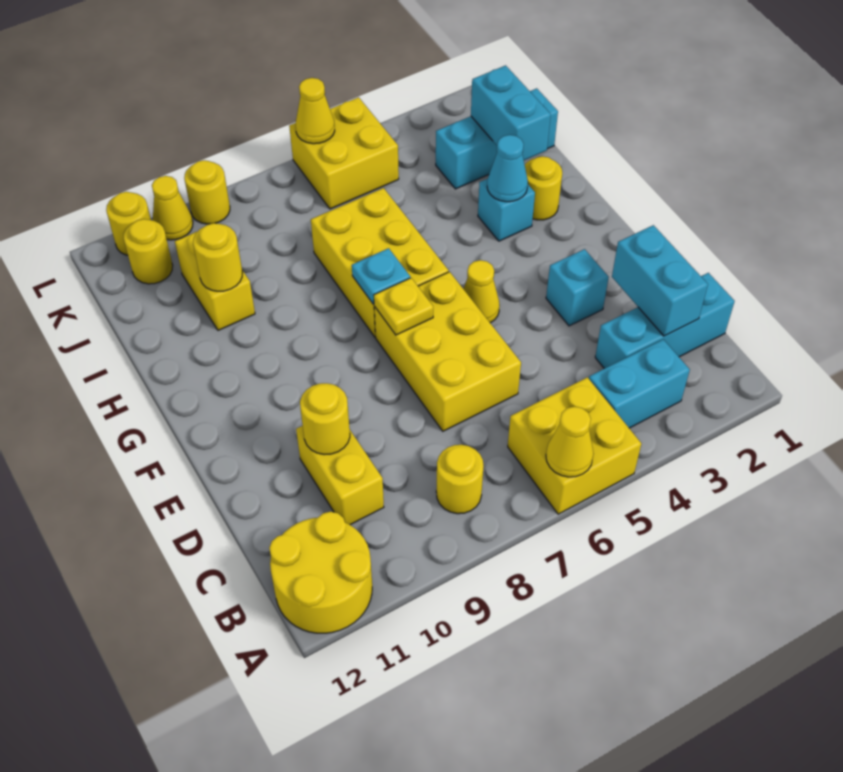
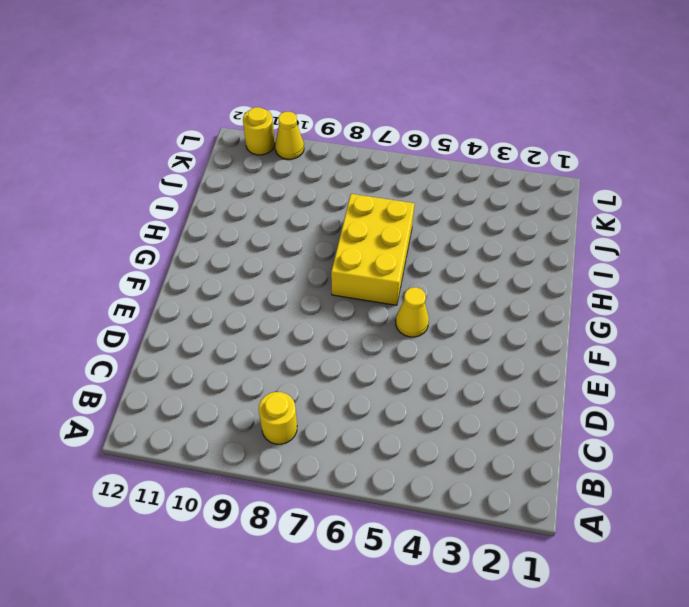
none -> yellow brick A5:B6 level 1
none -> yellow round brick A11:B12 level 1
none -> cyan brick B3:B4 level 1

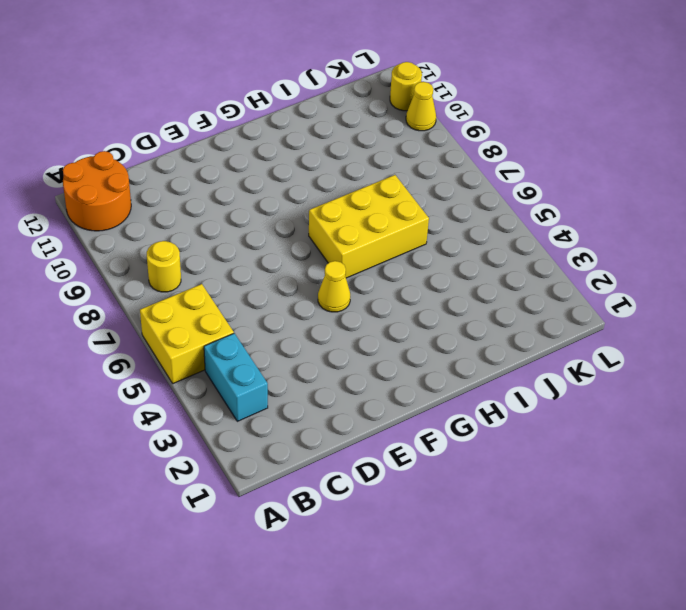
orange round brick A11:B12 level 1 -> yellow round brick A11:B12 level 1
none -> cyan brick C1:C3 level 1
none -> yellow brick C10:D10 level 1
none -> yellow brick D6:F7 level 1

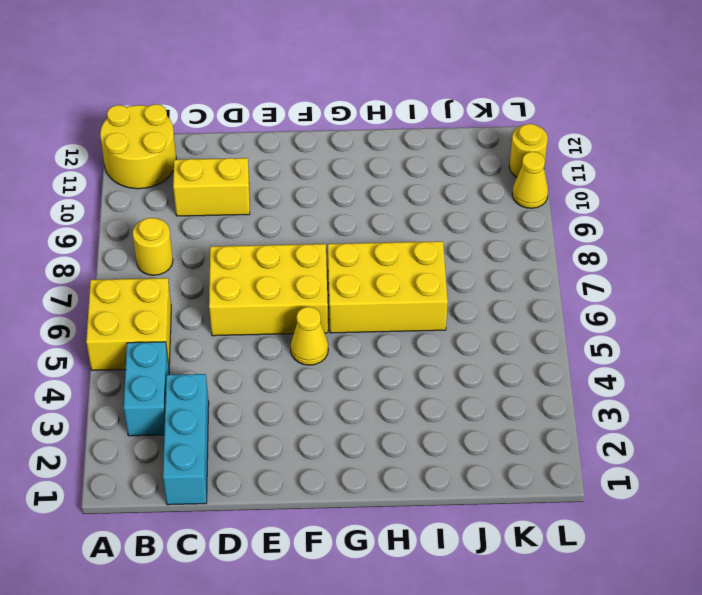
none -> cyan brick E3 level 1
none -> yellow round brick H2 level 1
none -> cyan brick H3 level 1

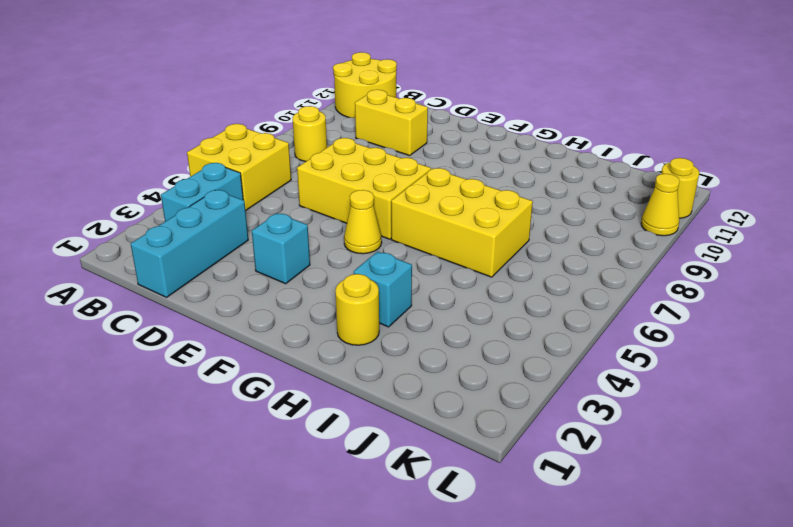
none -> yellow brick I10:J10 level 1
none -> cyan brick J1:J3 level 1
none -> yellow brick K5:L6 level 1

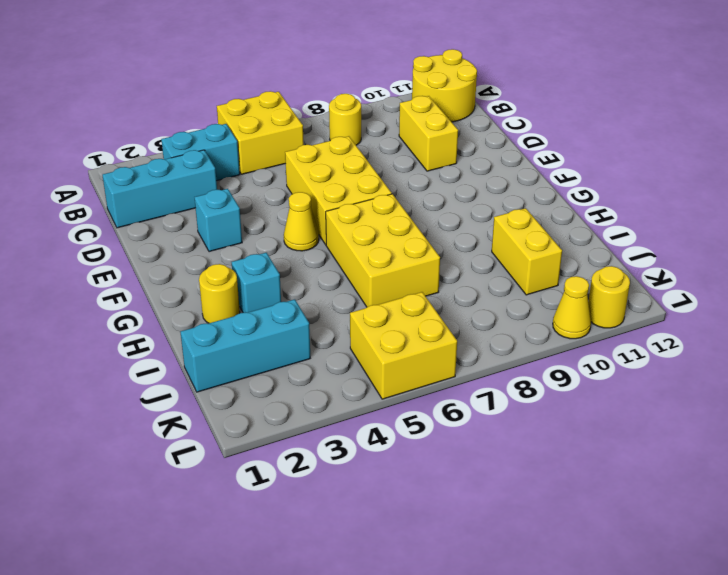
none -> yellow round brick K11 level 1
none -> yellow round brick L9 level 1
none -> yellow cone A6 level 2

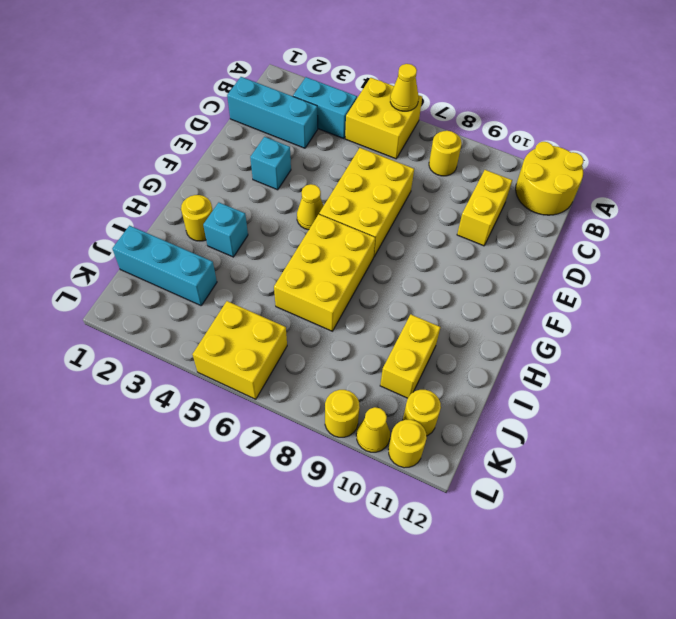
none -> cyan brick C2:D2 level 2
none -> yellow round brick D10 level 2
none -> yellow plate F7 level 2

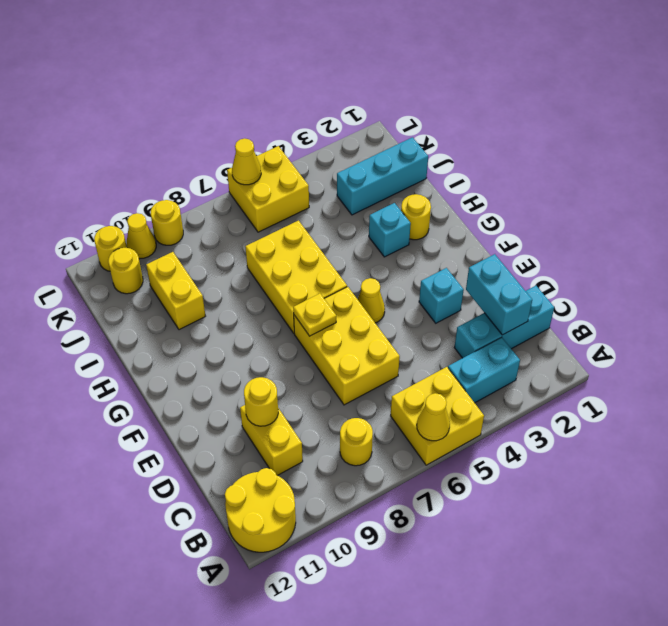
none -> cyan plate G7 level 2
none -> cyan cone H3 level 2
none -> cyan brick I2:J2 level 2

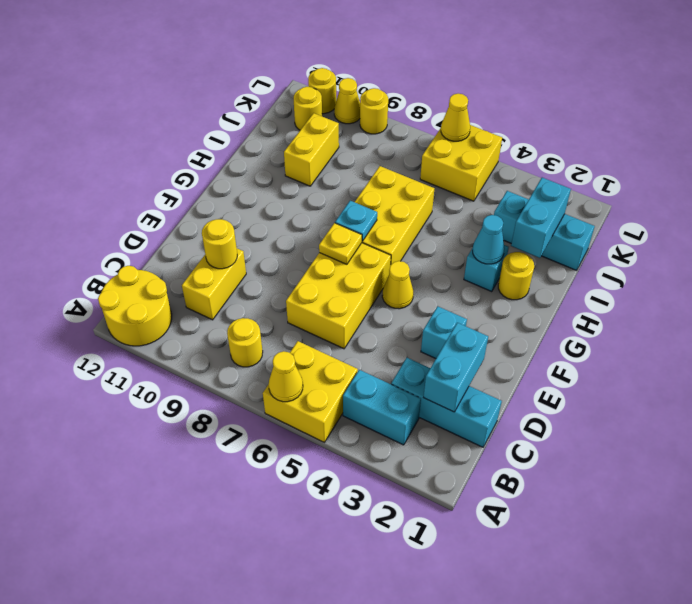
none -> yellow round brick I10 level 2

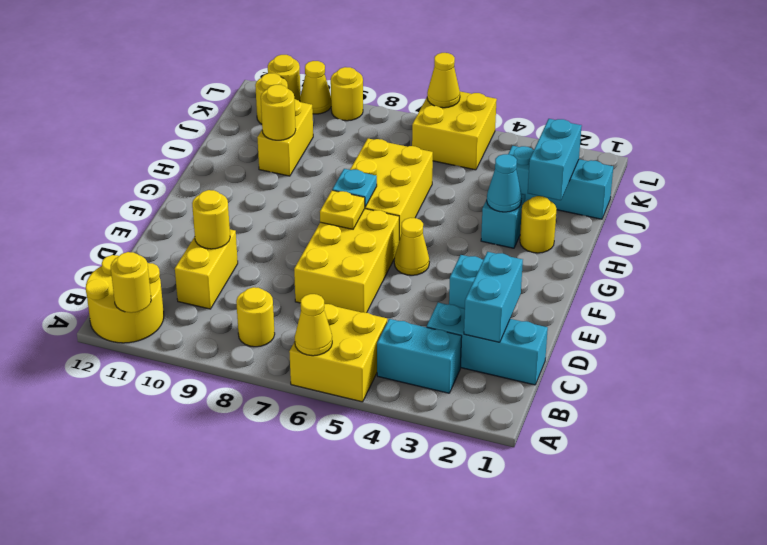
yellow round brick A11 level 2 -> none

